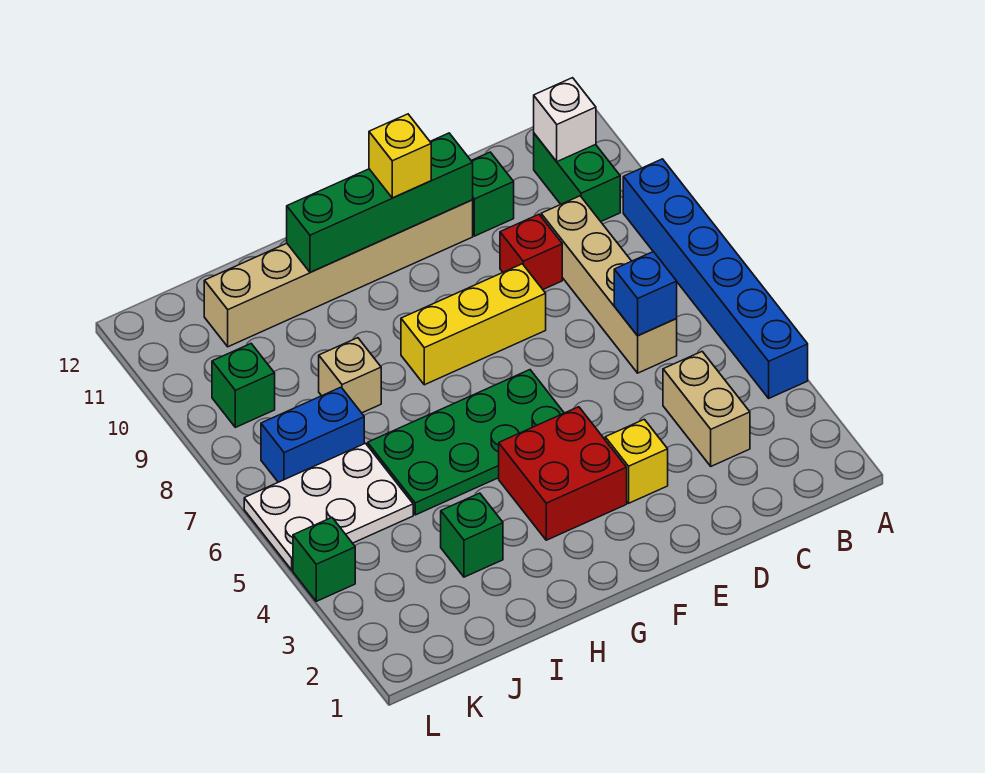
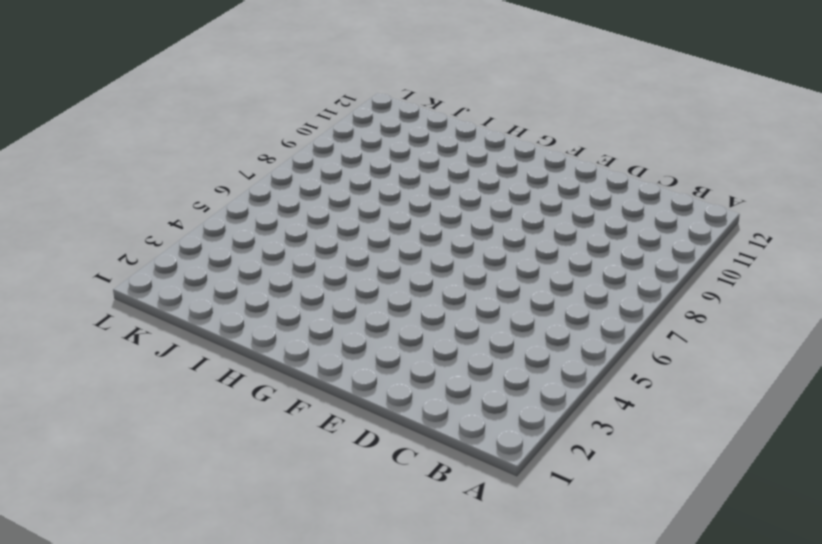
none -> blue brick A4:A9 level 1
none -> green brick B10:B11 level 1
none -> tan brick C3:C4 level 1

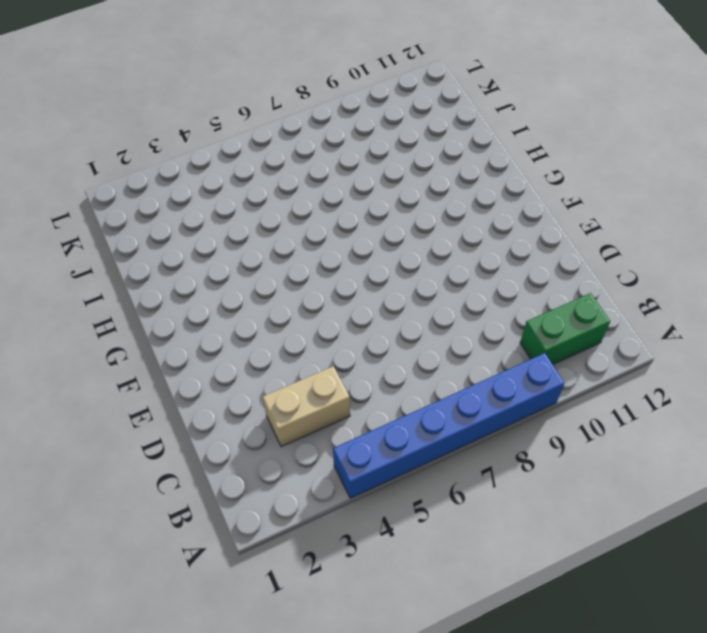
none -> tan brick C6:C9 level 1
none -> red brick D9 level 1
none -> green brick D11 level 1

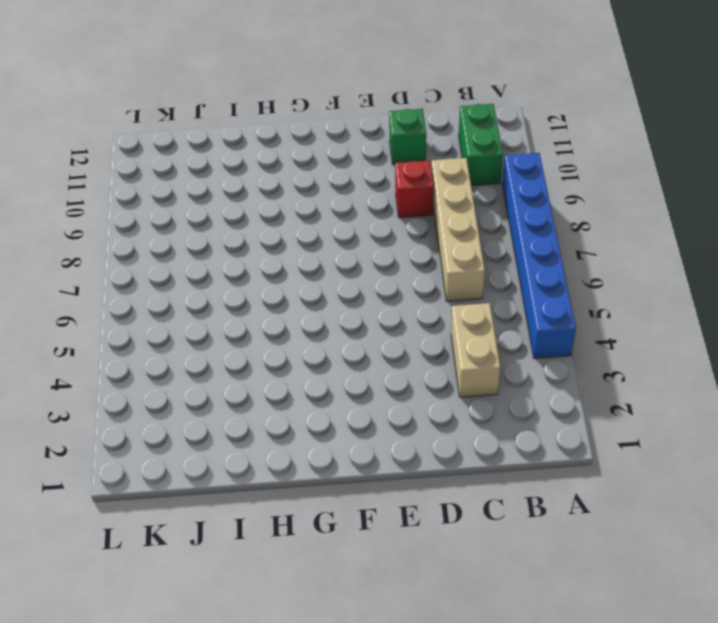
none -> yellow brick E3 level 1
none -> yellow brick E8:G8 level 1
none -> tan brick E11:J11 level 1

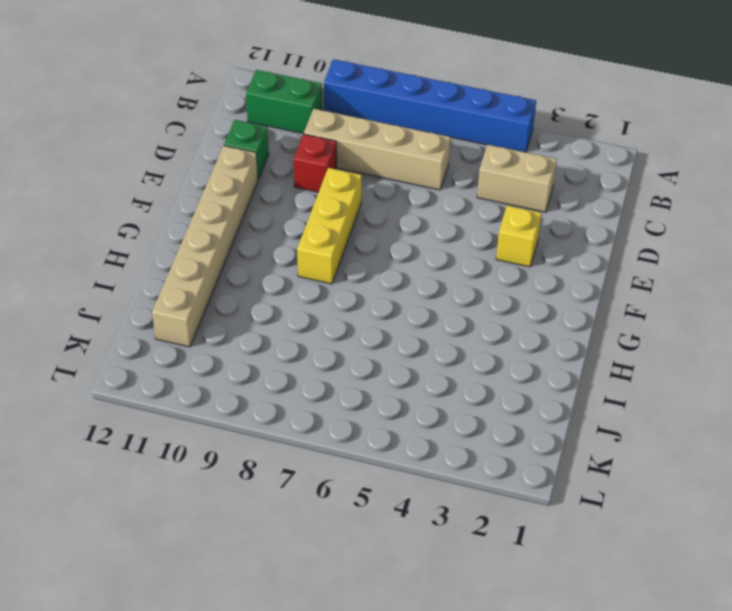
none -> red brick F3:G4 level 1
none -> green plate F5:I6 level 1
none -> green brick I3 level 1

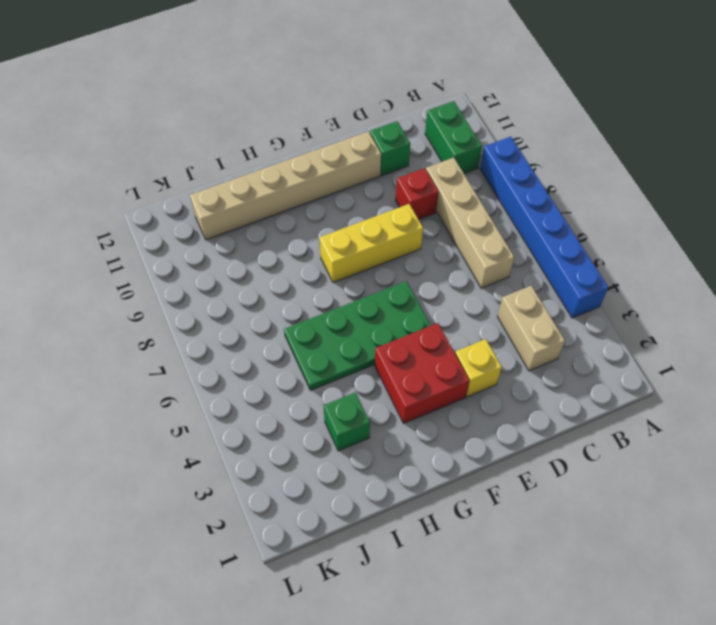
none -> tan brick I8 level 1
none -> white plate J5:L6 level 1
none -> blue brick J7:K7 level 1

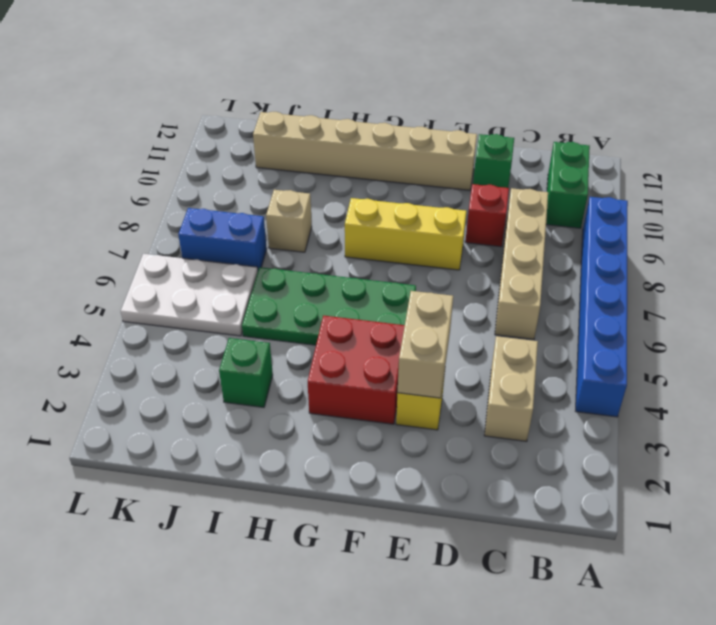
tan brick E3:E4 level 2 -> none
none -> green brick K9 level 1
none -> green brick L4 level 1
none -> white brick B11 level 2

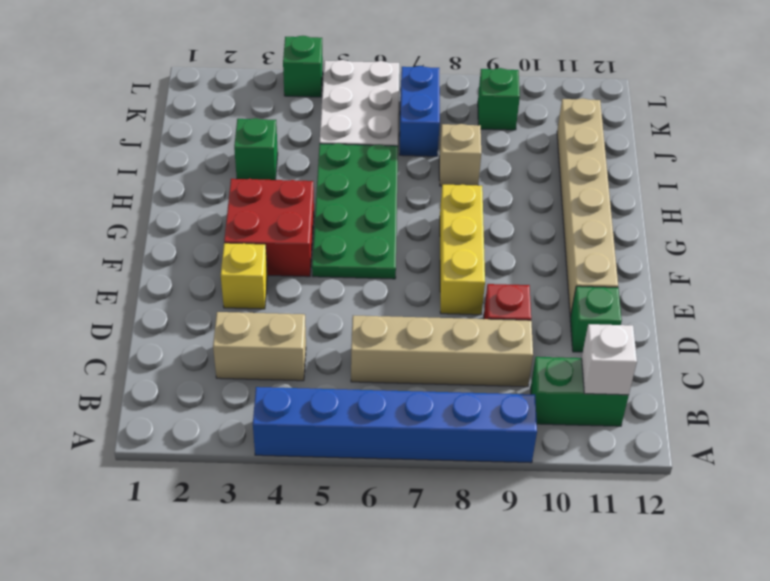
none -> blue brick C6 level 2
none -> green brick E11:H11 level 2
none -> yellow brick F11 level 3

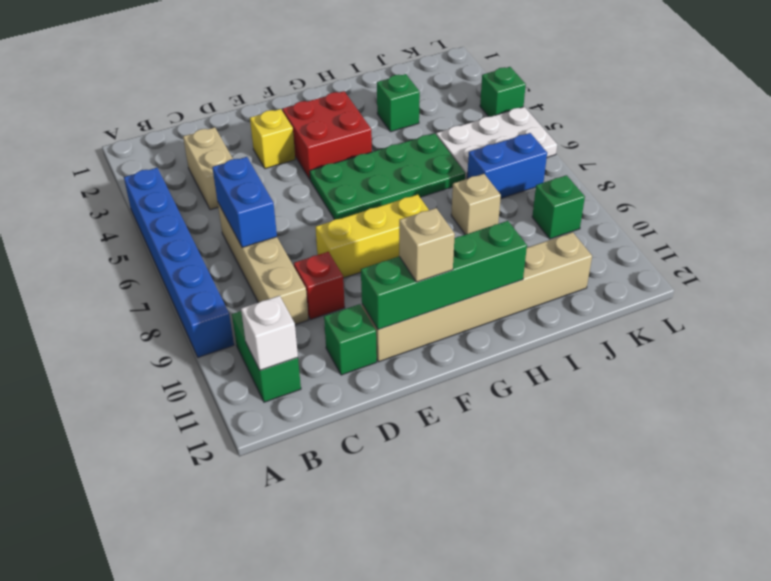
blue brick C6:C7 level 2 -> blue brick C6 level 2
tan brick F11 level 3 -> yellow brick F11 level 3

